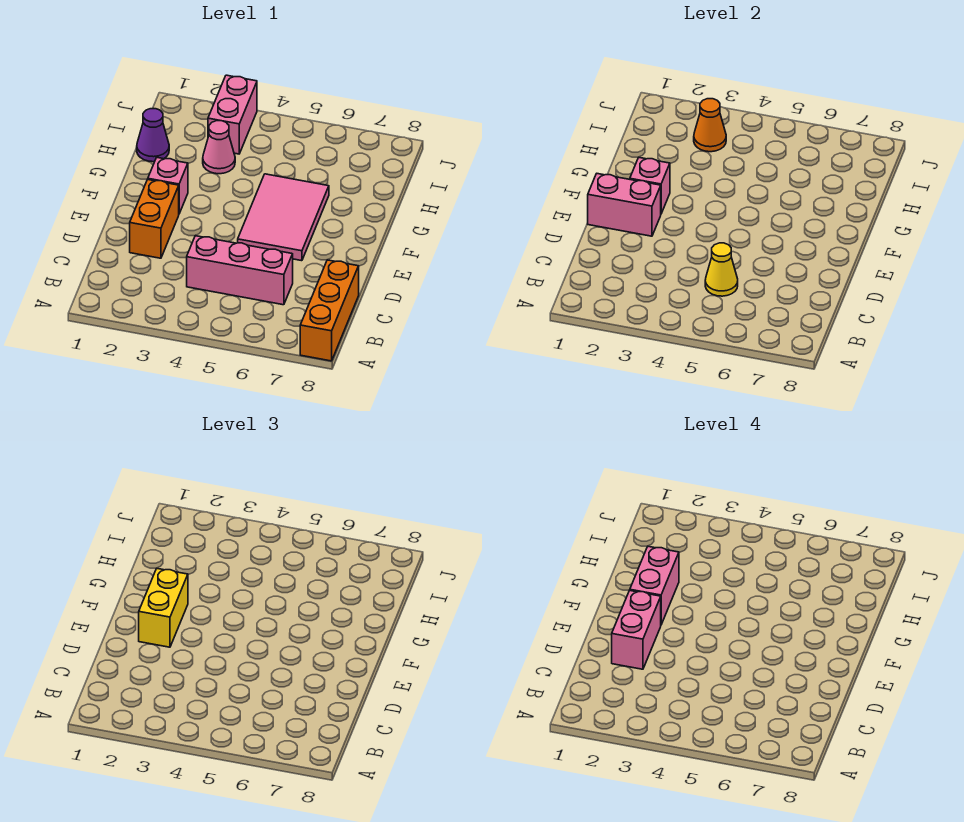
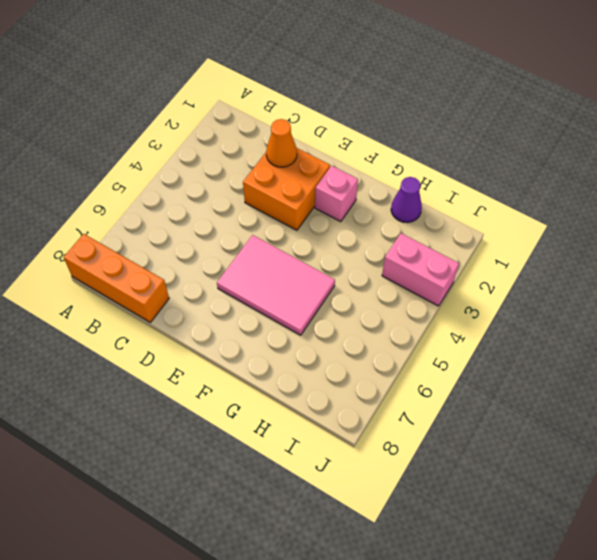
orange brick D2:E3 level 1 -> orange brick D2:E2 level 1
orange cone D2 level 2 -> orange cone I3 level 2
none -> pink brick C4:C6 level 1
none -> pink cone H3 level 1
none -> yellow cone C5 level 2

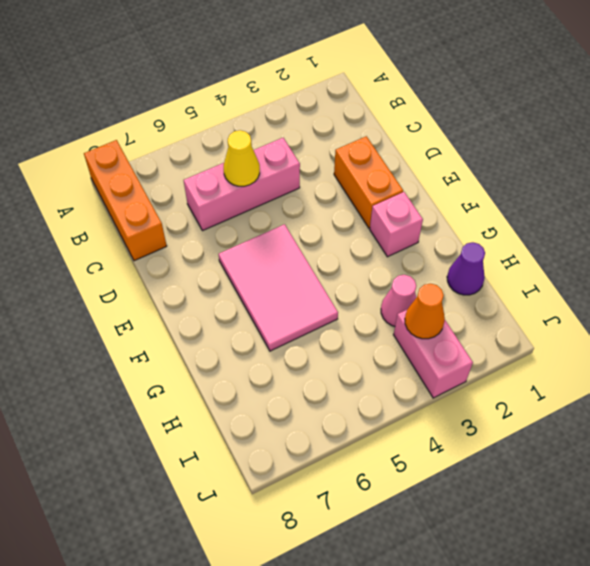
none -> pink brick E1:E2 level 2
none -> pink brick F2 level 2
none -> yellow brick E2:F2 level 3

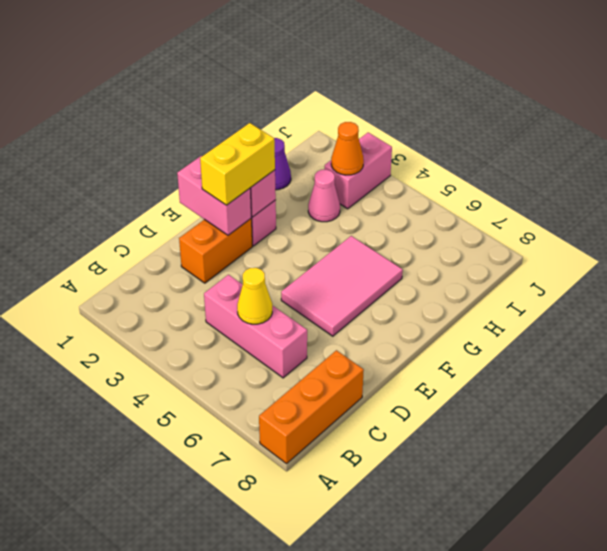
none -> pink brick D2:E2 level 4
none -> pink brick F2:G2 level 4

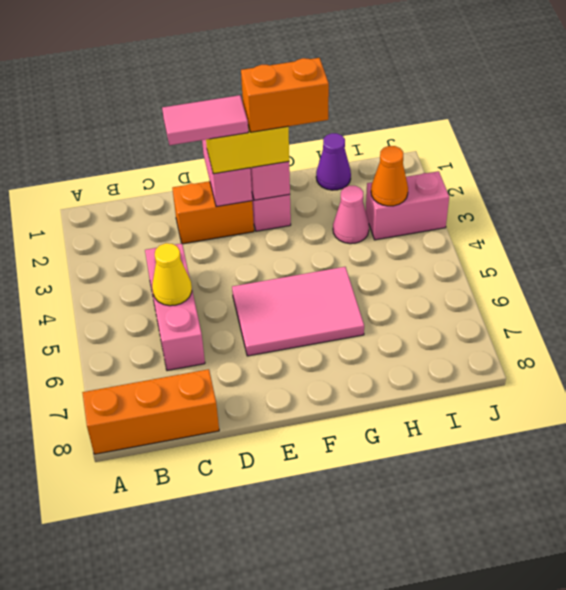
pink tile D2:E2 level 4 -> pink brick D2:E2 level 4
orange brick F2:G2 level 4 -> pink brick F2:G2 level 4

